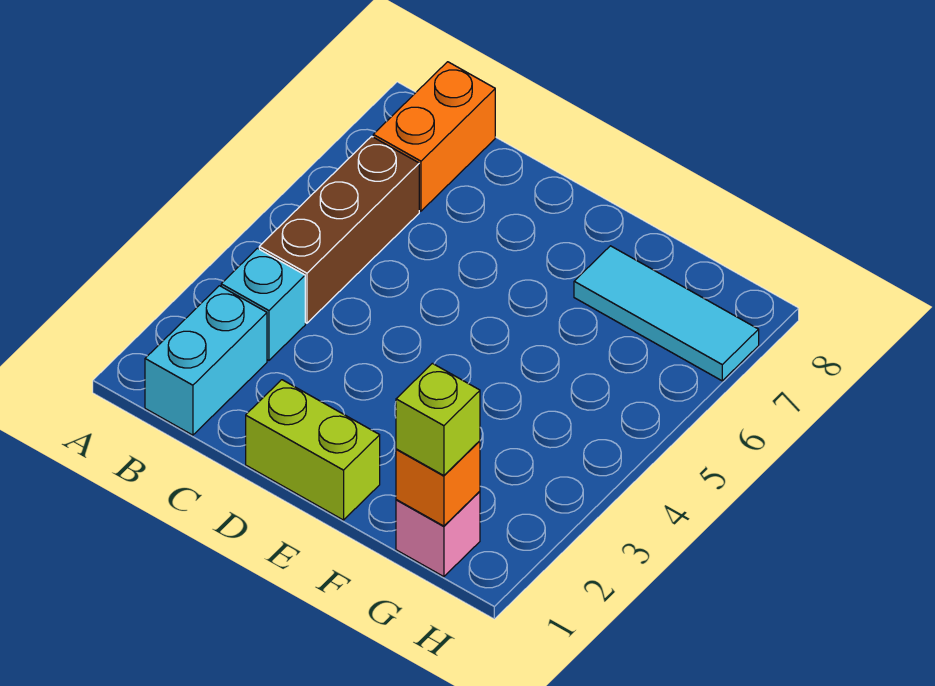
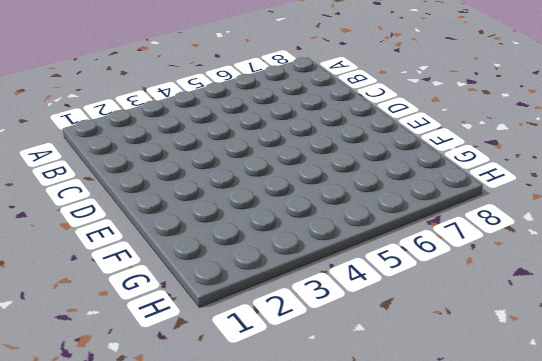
none -> cyan brick B1:B2 level 1
none -> cyan brick B3 level 1

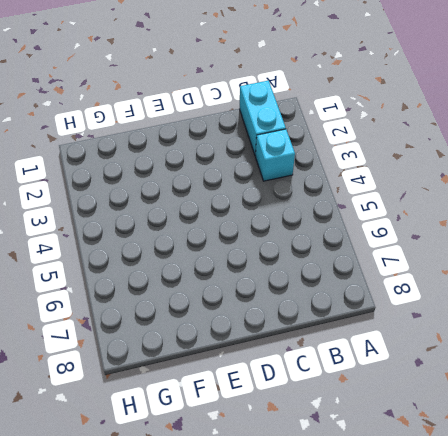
none -> brown brick B4:B6 level 1
none -> orange brick B7:B8 level 1

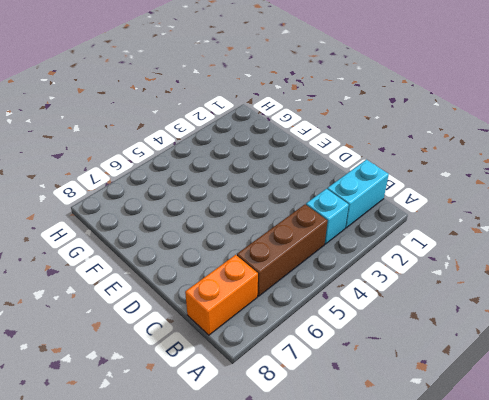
none -> lime brick D1:E1 level 1
none -> cyan tile F7:H7 level 1

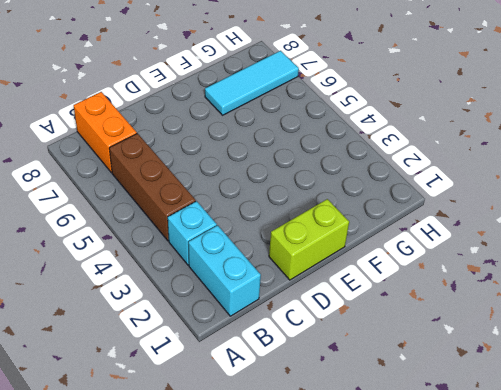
none -> pink brick G1 level 1
none -> orange brick G1 level 2

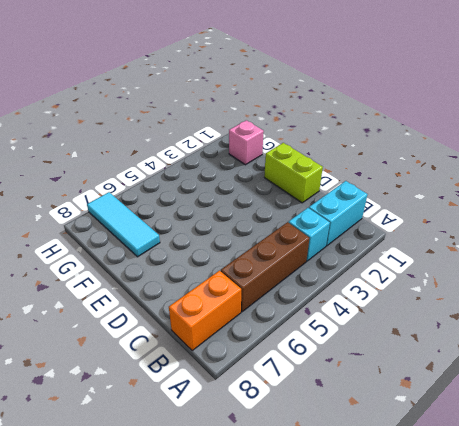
none -> orange brick G1 level 2
none -> lime brick G1 level 3

